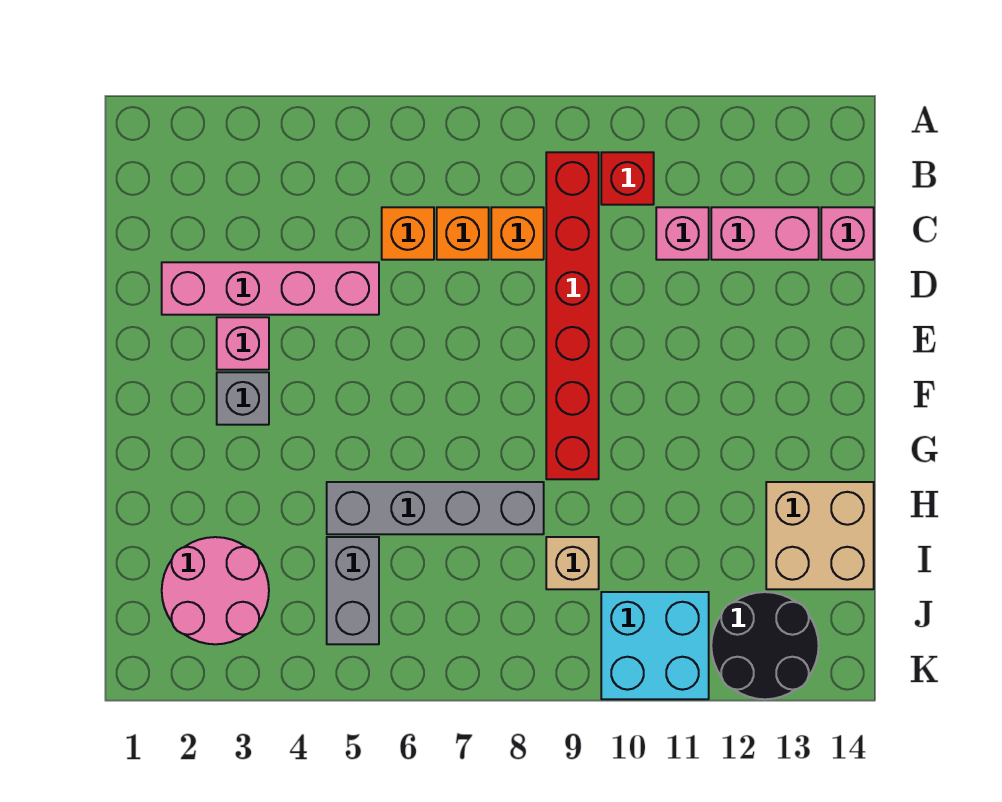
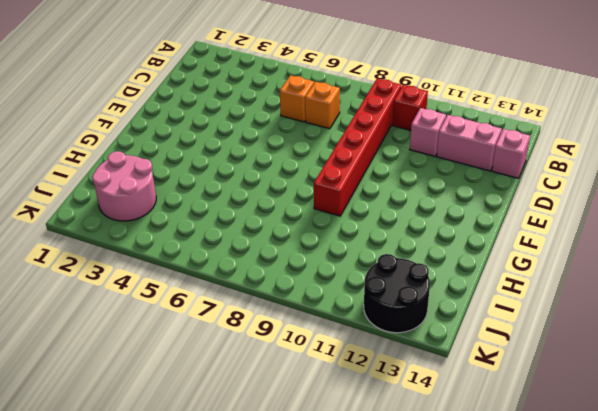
none -> orange brick C8 level 1
none -> pink brick D2:D5 level 1
none -> pink brick E3 level 1

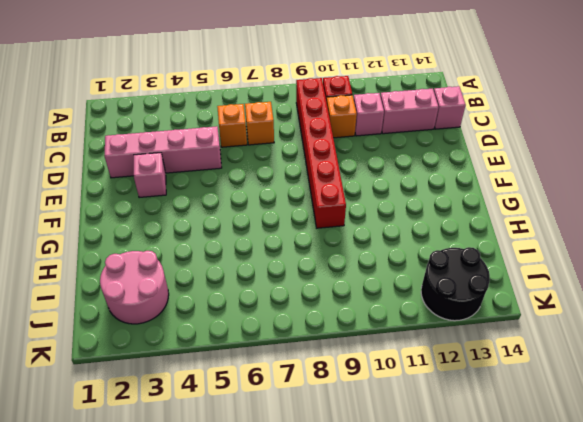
orange brick C10 level 1 -> orange brick C8 level 1
none -> grey brick F3 level 1
none -> grey brick H5:H8 level 1
none -> tan brick H13:I14 level 1

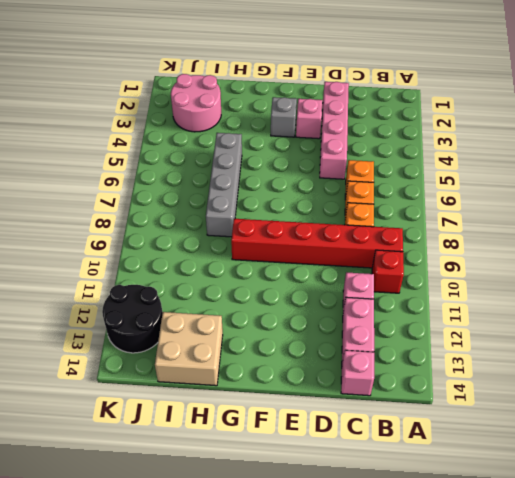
none -> grey brick I5:J5 level 1
none -> tan brick I9 level 1
none -> cyan brick J10:K11 level 1

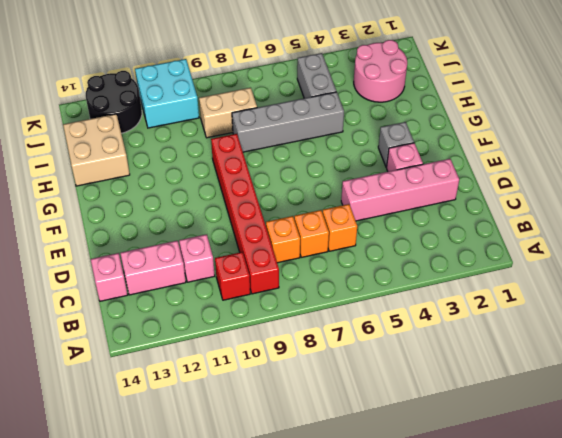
tan brick I8:I9 level 1 -> tan brick I9 level 1

